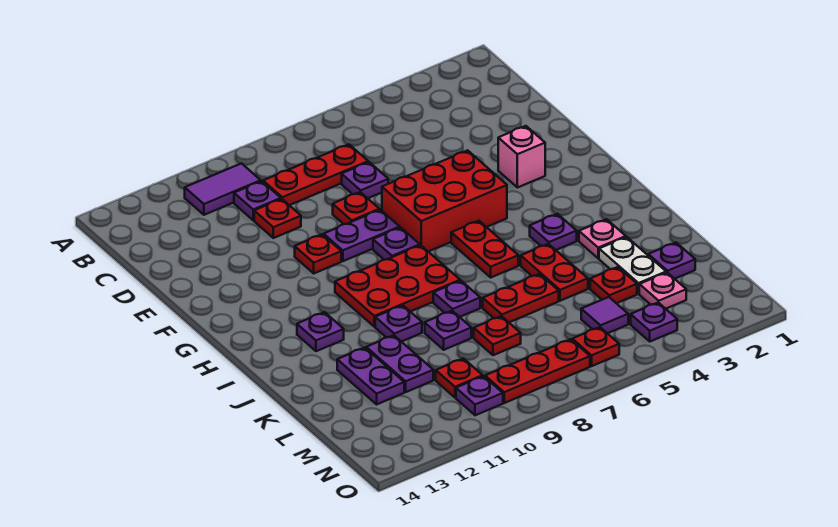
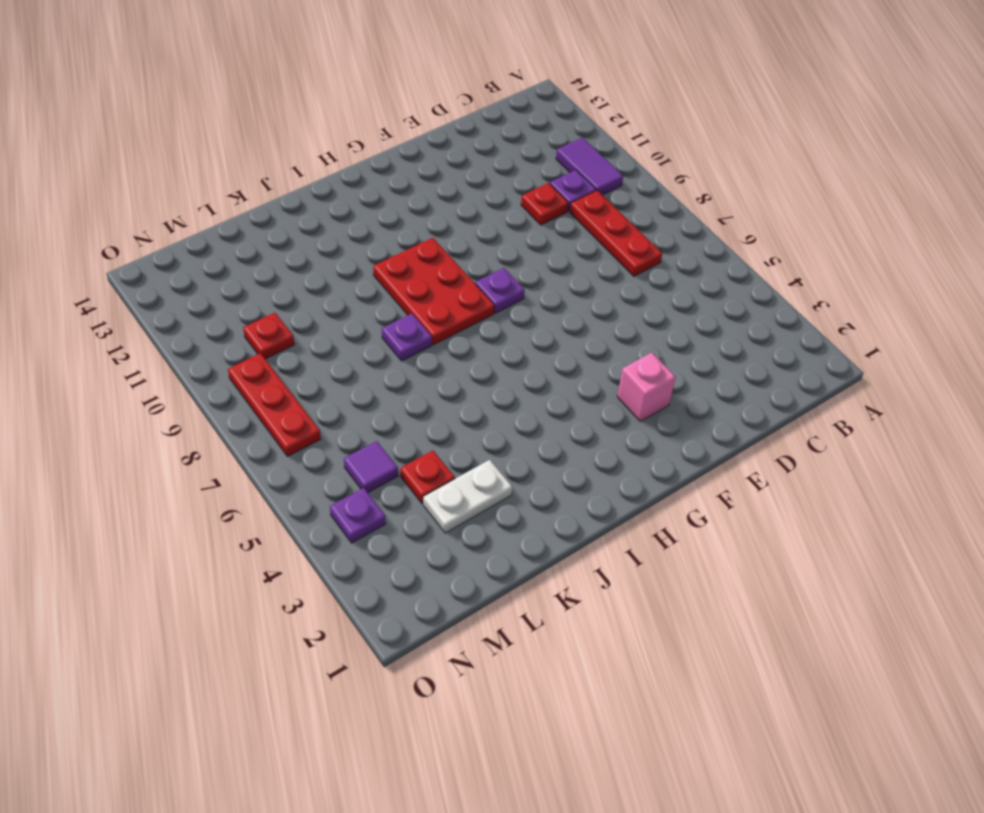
none -> purple plate D7 level 1
none -> red plate E8 level 1
none -> red brick F5:G7 level 1
none -> purple plate F8:F9 level 1

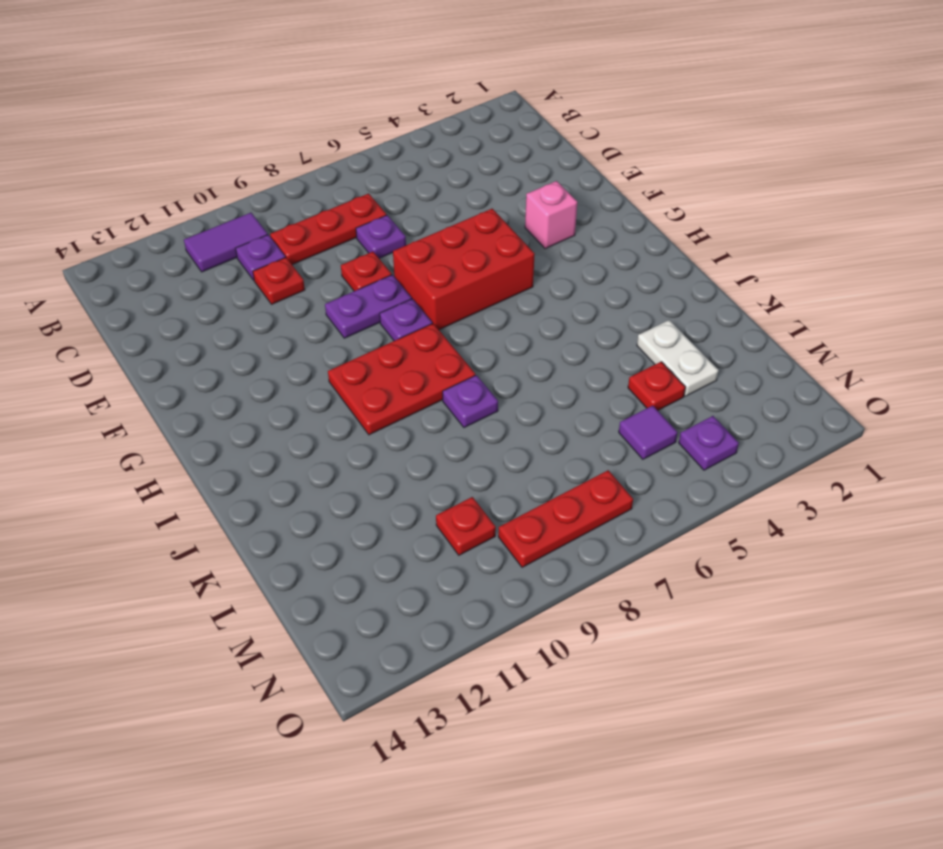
none -> red plate F10 level 1
none -> red plate H6:I6 level 1
none -> purple plate I4 level 1
none -> purple plate I12 level 1

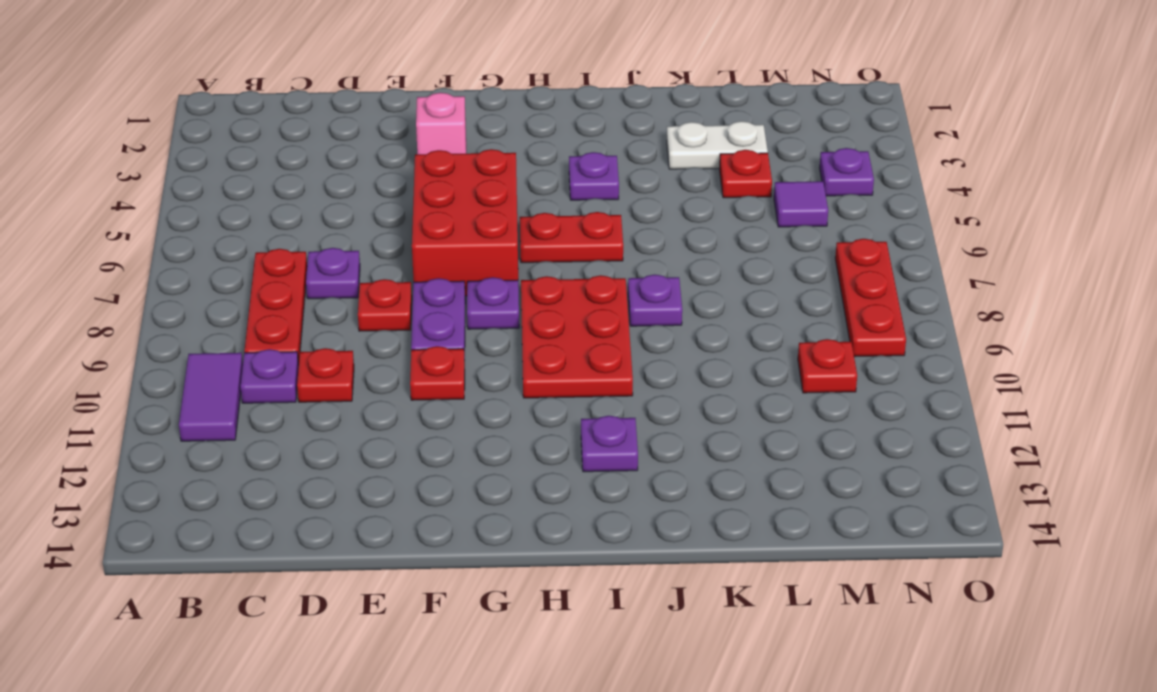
none -> pink plate J3 level 1
none -> red plate J5:K5 level 1
none -> purple plate J10 level 1
none -> red plate K6:K7 level 1

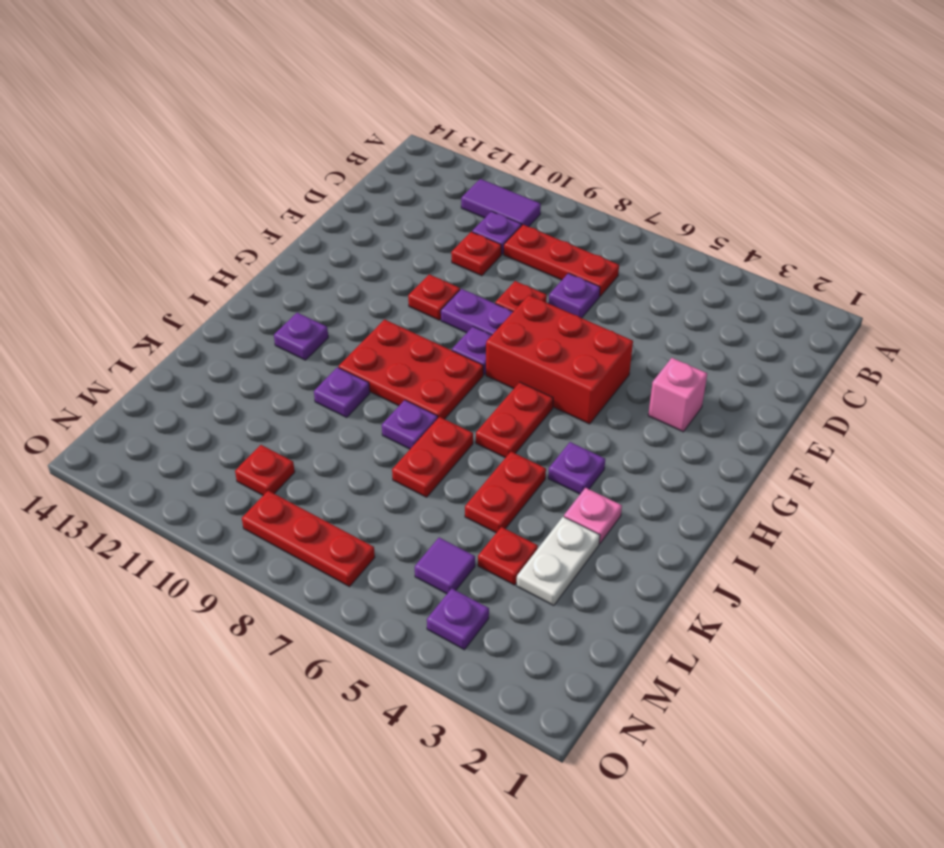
red plate J7:K7 level 1 -> red plate K6:K7 level 1
none -> purple plate K9 level 1
none -> purple plate K11:L11 level 1
none -> purple plate K12:L12 level 1
none -> purple plate L2 level 1

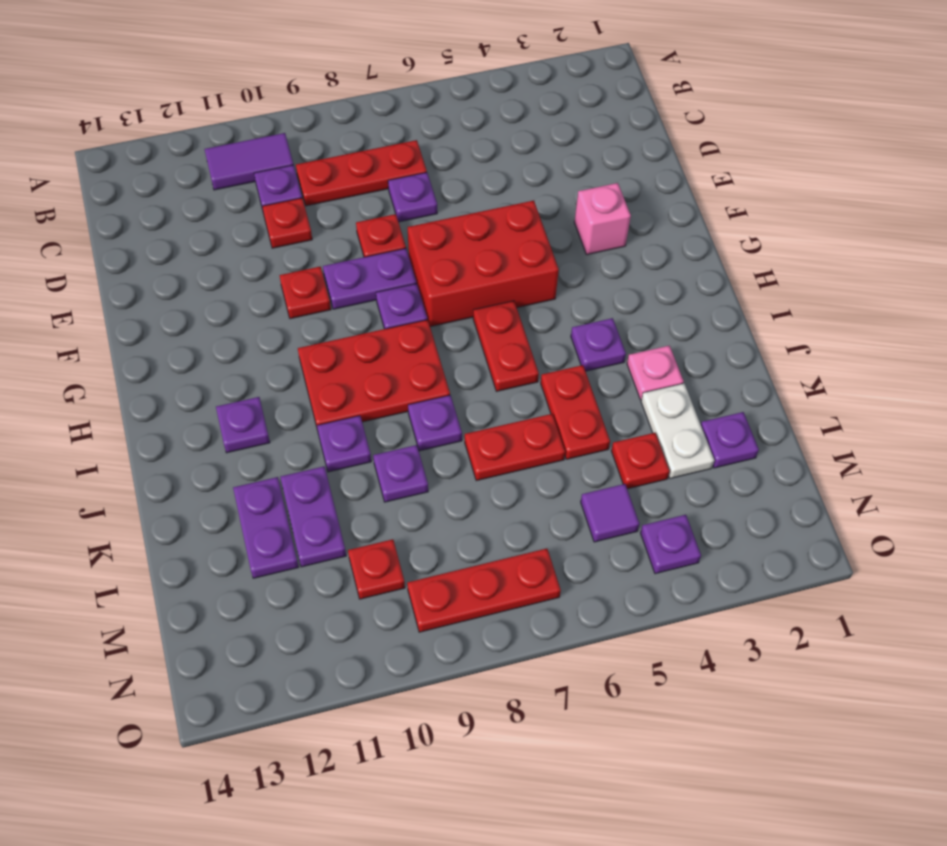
none -> red plate L8 level 1
none -> pink plate M3 level 1
none -> red plate N6 level 1
none -> purple plate N10 level 1

